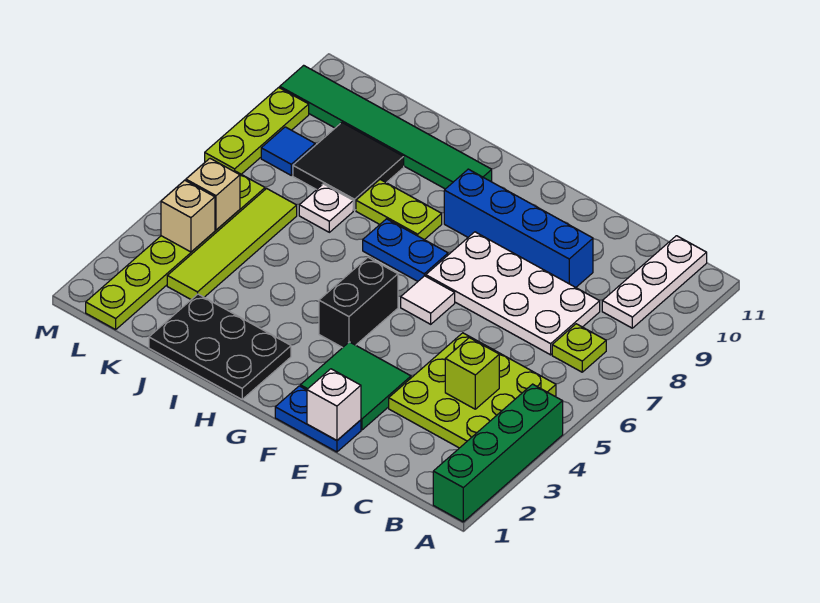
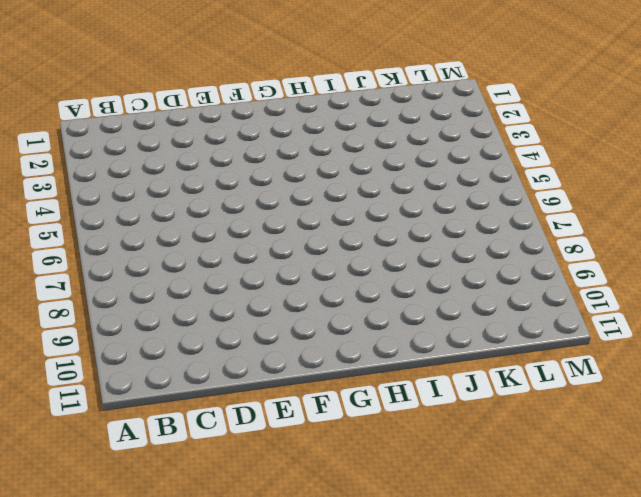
none -> green brick A1:A4 level 1
none -> lime plate B3:D5 level 1
none -> lime plate B7 level 1

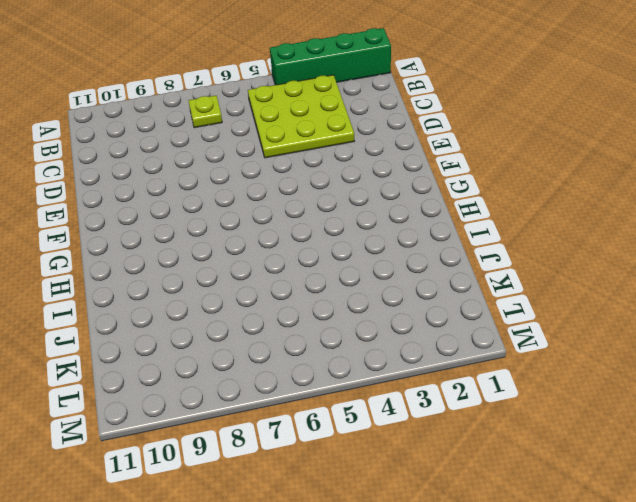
none -> white plate B9:B11 level 1
none -> white plate C7:F8 level 1
none -> blue brick D9:G9 level 1

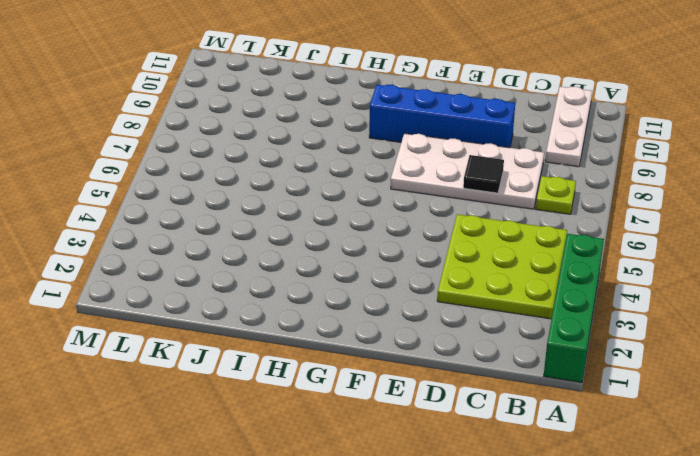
black tile D7 level 2 -> none
none -> blue plate E1:F1 level 1
none -> green tile E2:F3 level 1
none -> white tile F6 level 1

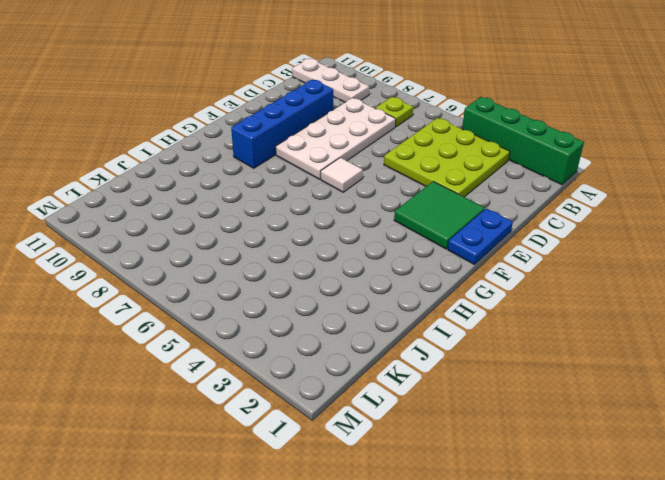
none -> black brick G4:G5 level 1
none -> blue plate G7:H7 level 1
none -> black plate H1:J2 level 1

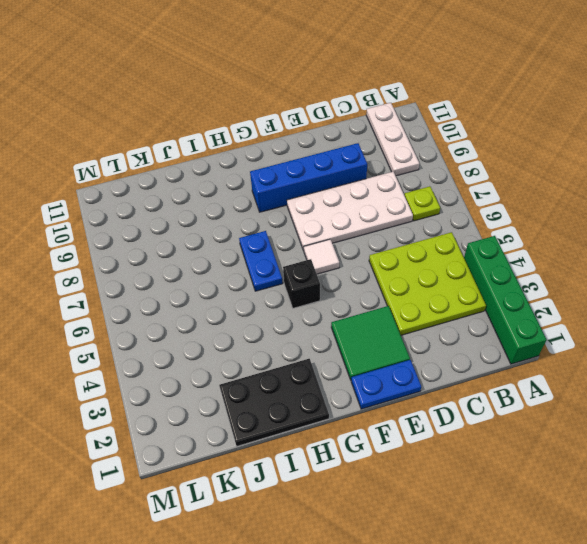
black brick G5 level 1 -> black brick G4:G5 level 1
blue plate H6:H7 level 1 -> blue plate G7:H7 level 1
none -> lime plate H8:I8 level 1
none -> green tile H10:M10 level 1
none -> white plate J7 level 1

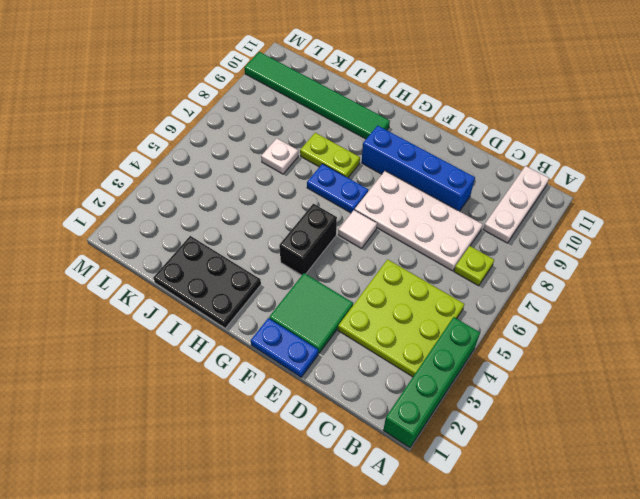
none -> black tile J8:K9 level 1
none -> lime tile K3:K6 level 1
none -> lime plate L1:L6 level 1

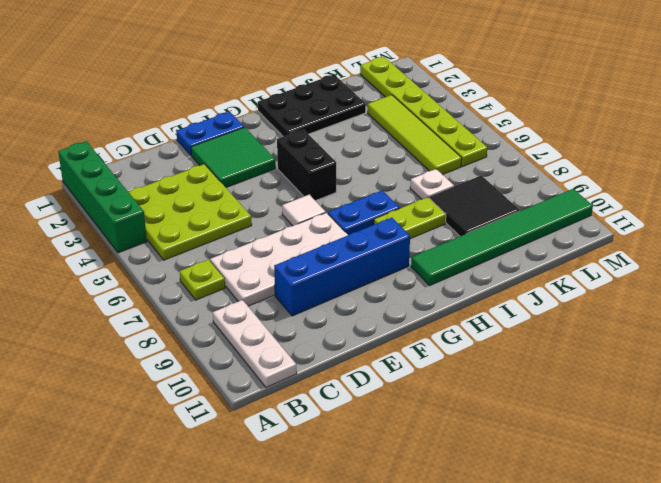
none -> blue tile L8 level 1
none -> lime plate M7:M9 level 1
none -> lime brick C4 level 2

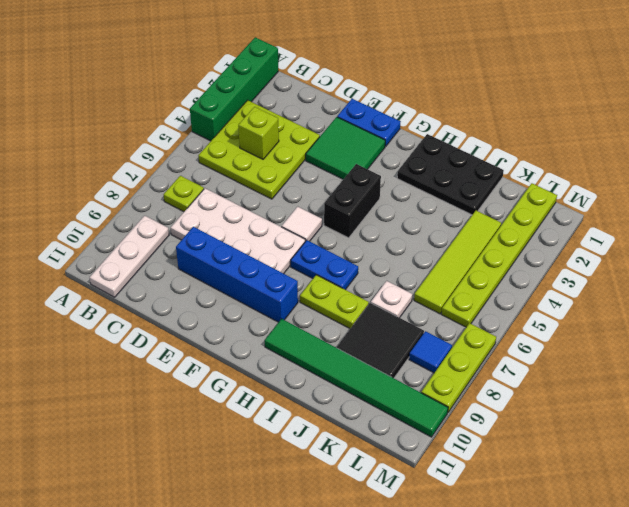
none -> white brick E1 level 2
none -> tan brick L4 level 2
none -> tan brick L5 level 2

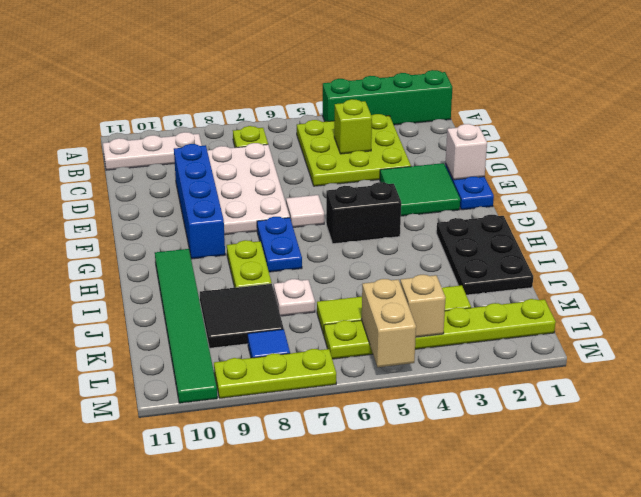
tan brick L5:M5 level 2 -> tan brick L5 level 2

